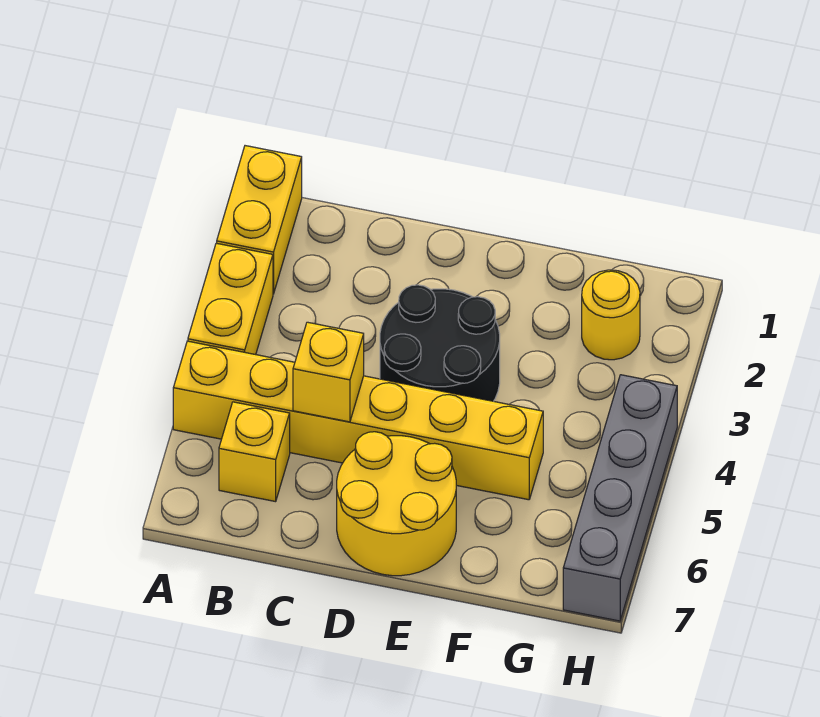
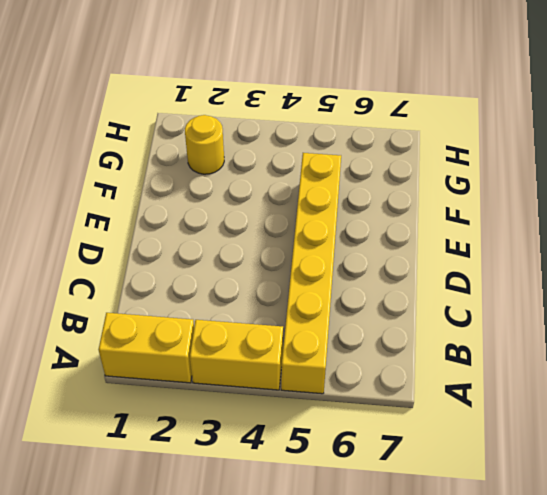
none -> yellow brick B6 level 1
none -> black round brick D3:E4 level 1

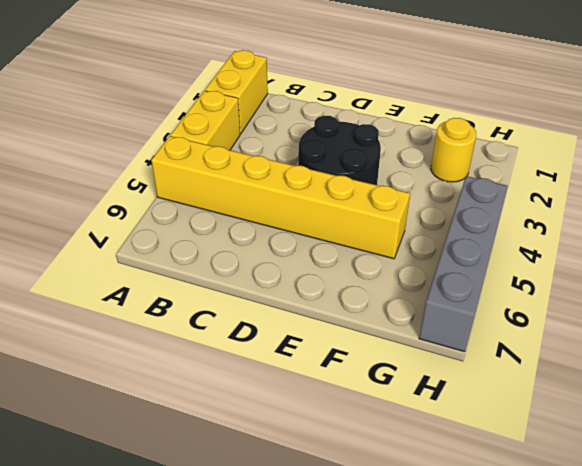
none -> yellow brick B6 level 1
none -> yellow round brick D6:E7 level 1

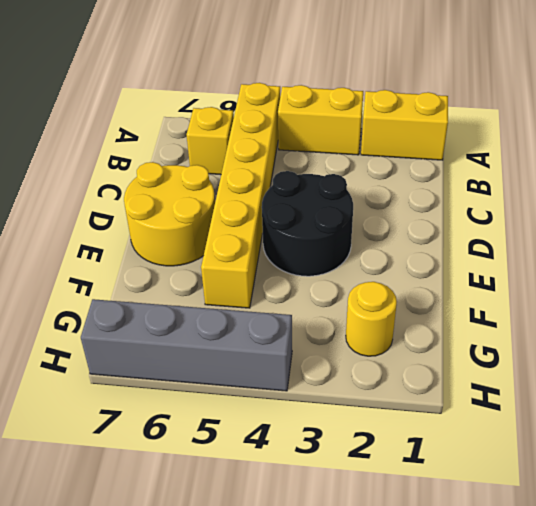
none -> yellow brick C5 level 2

